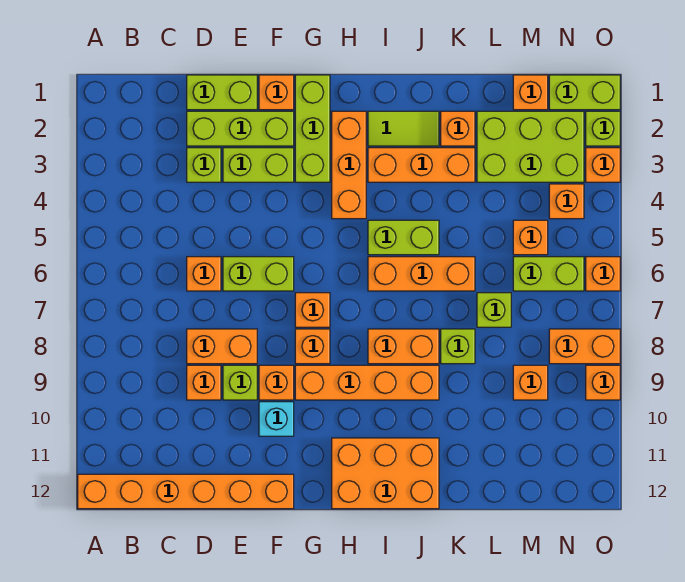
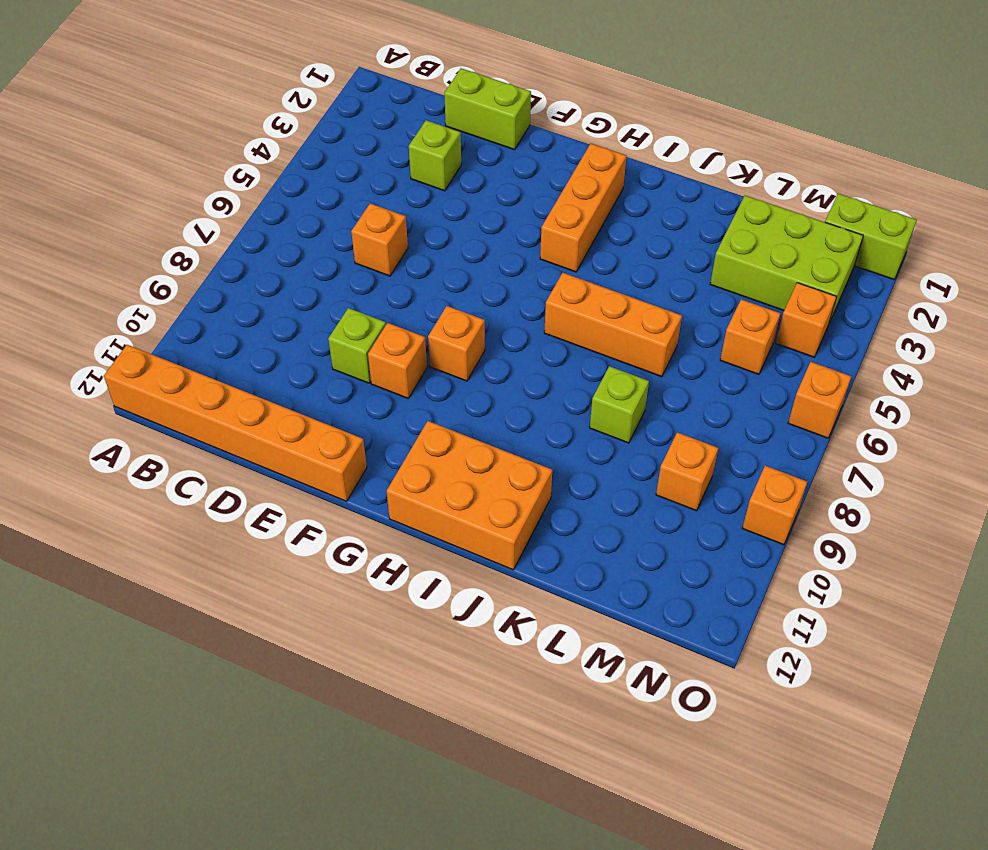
none -> lime brick D2:F2 level 1
none -> orange brick D8:E8 level 1
none -> orange brick D9 level 1
none -> lime brick E3:F3 level 1

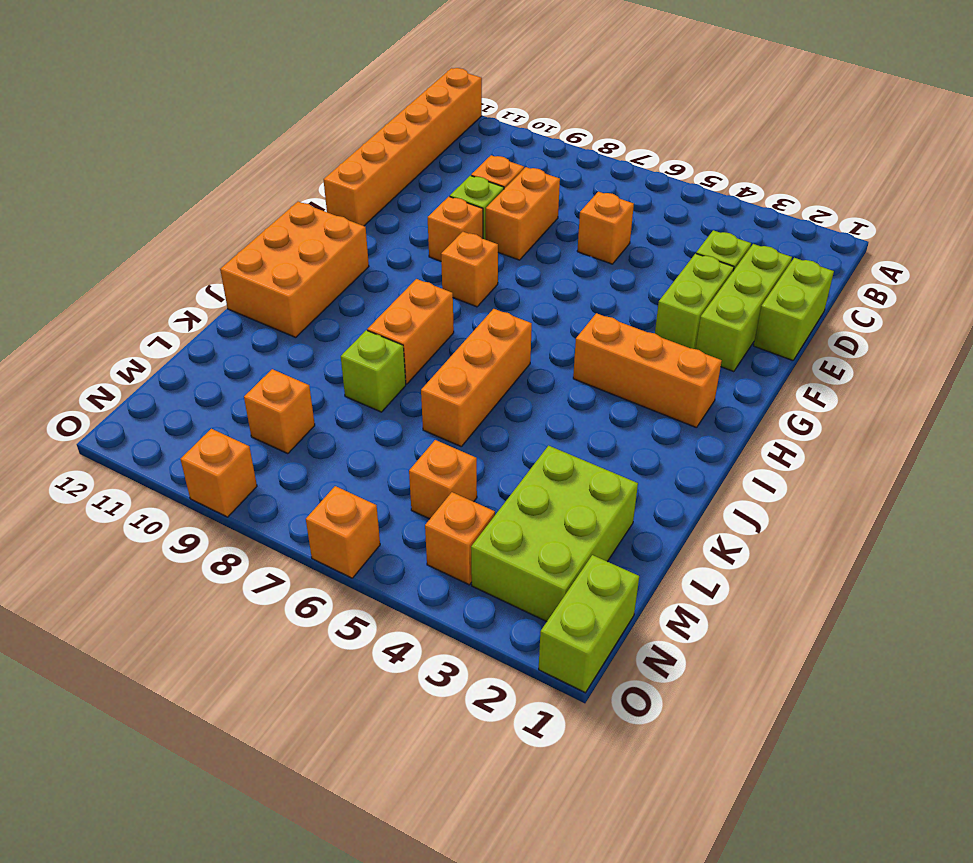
none -> lime brick E6:F6 level 1
none -> orange brick F1 level 1
none -> cyan brick F10 level 1
none -> lime brick G1:G3 level 1

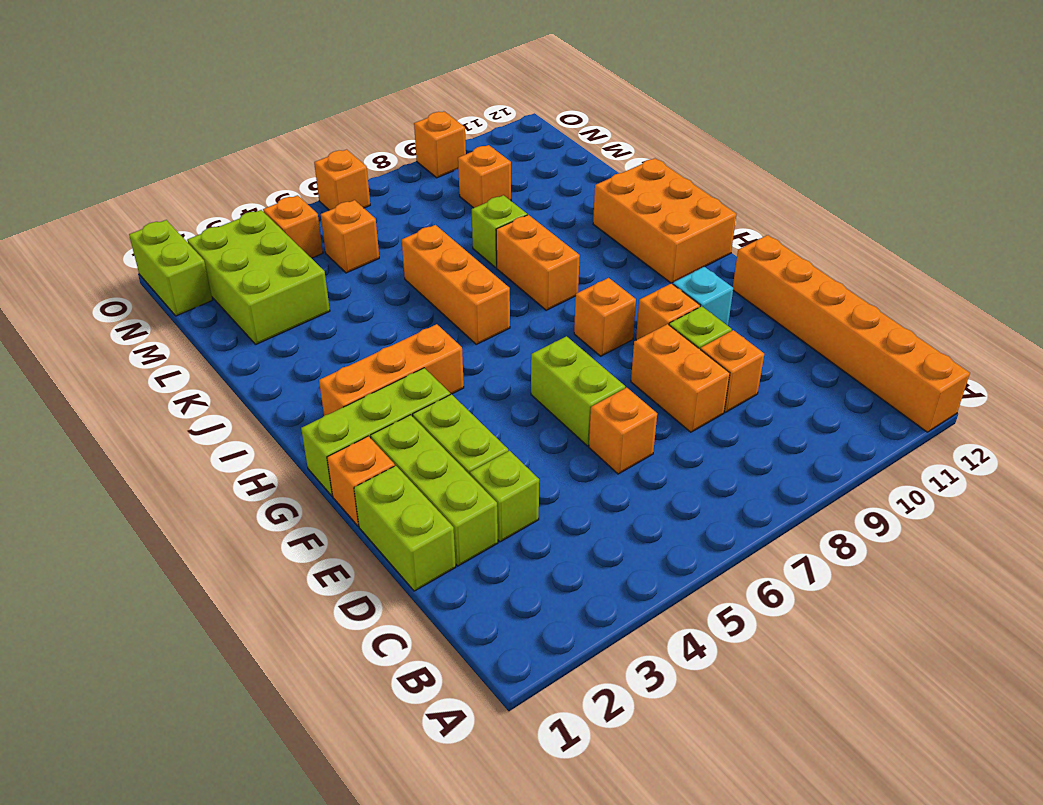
none -> orange brick G7 level 1
none -> orange brick G9:J9 level 1
none -> lime tile I2:J2 level 1
none -> orange brick I3:K3 level 1

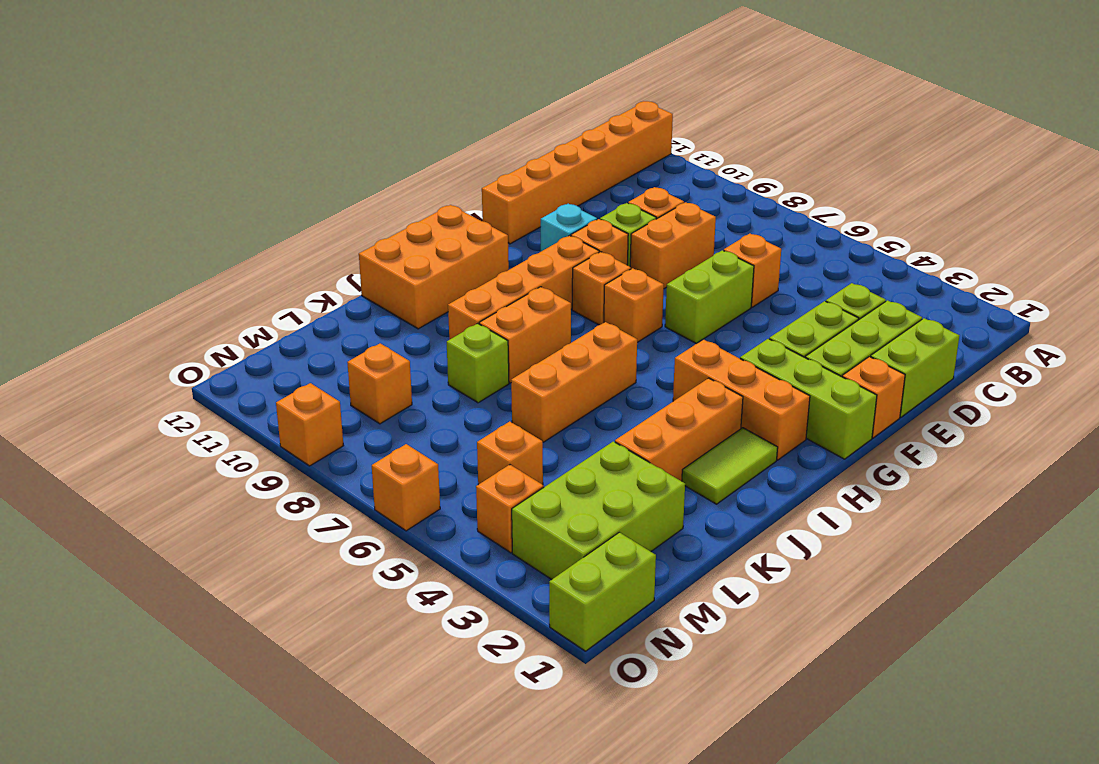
none -> lime brick I5:J5 level 1
none -> orange brick K2 level 1
none -> lime brick L7 level 1
none -> orange brick M1 level 1

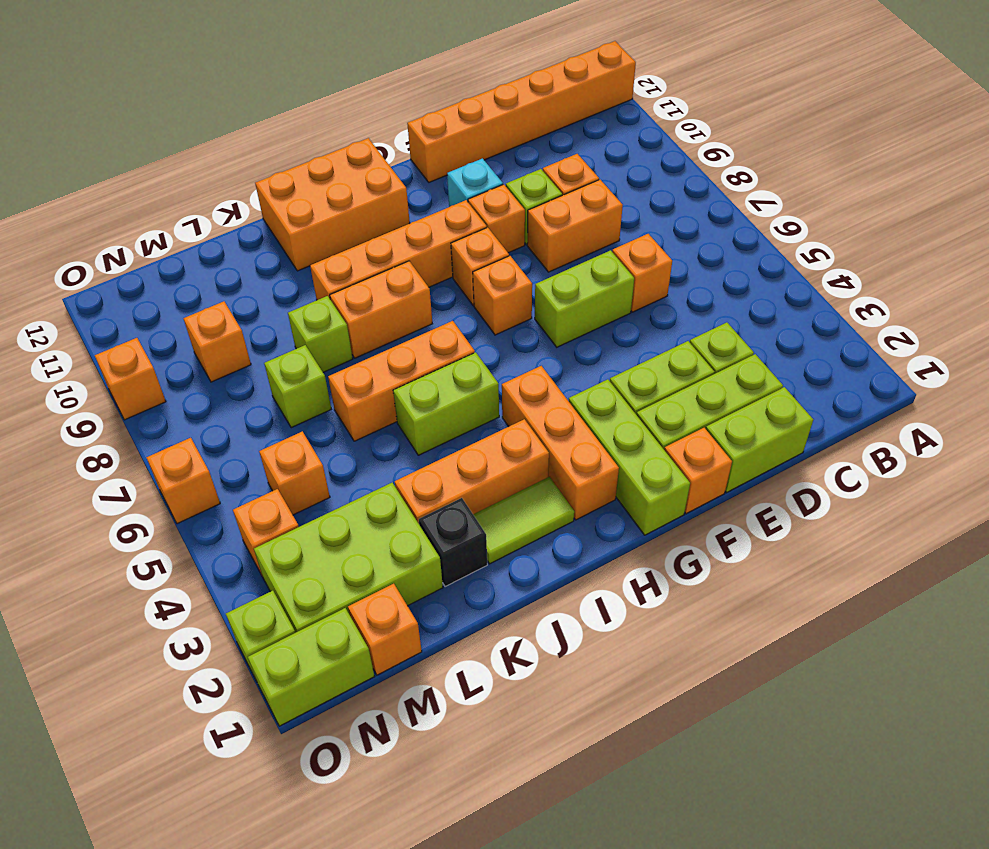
black brick K2 level 1 -> orange brick K2 level 1
none -> lime brick M6:N6 level 1
none -> orange brick N8:O8 level 1
none -> orange brick O3 level 1

